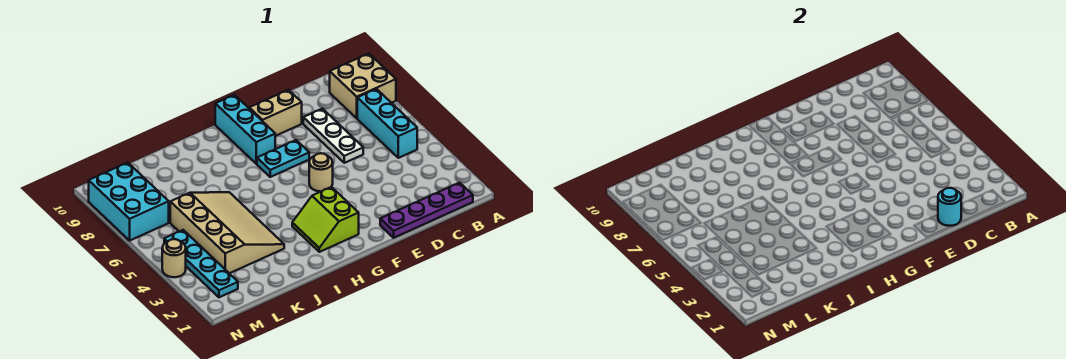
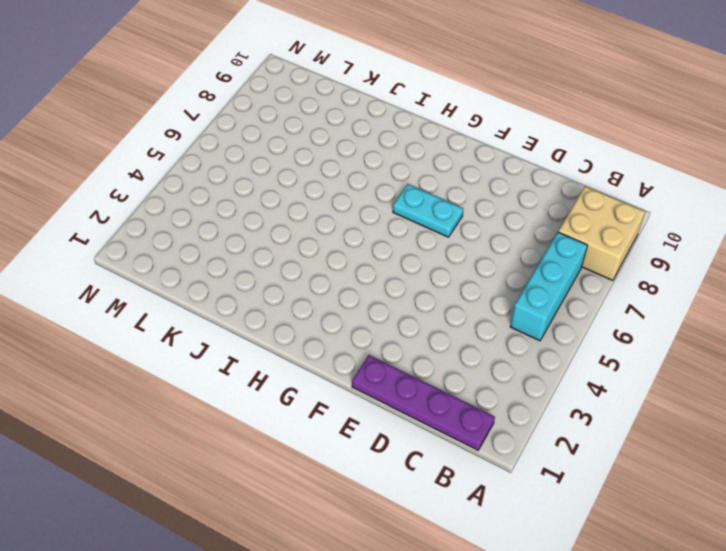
none -> white plate D6:D8 level 1
none -> tan brick E9:F9 level 1
none -> tan round brick F5 level 1

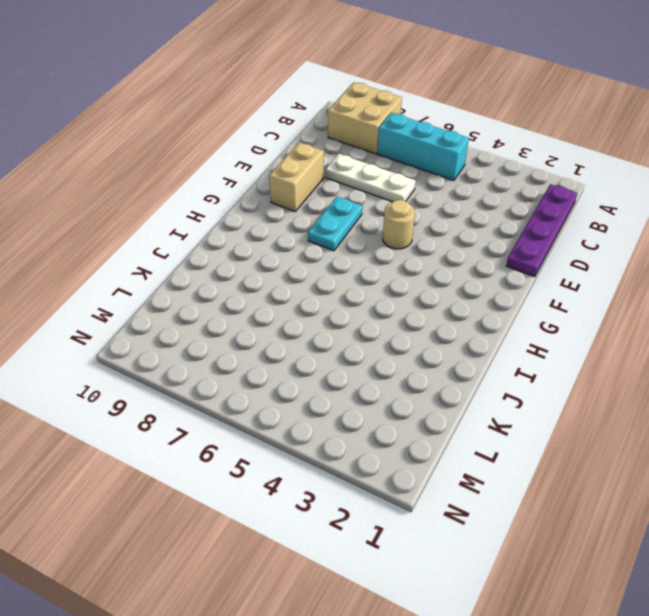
none -> lime slope G2:H3 level 1 top G
none -> cyan brick G8:G10 level 1
none -> tan slope J3:L6 level 1 top L

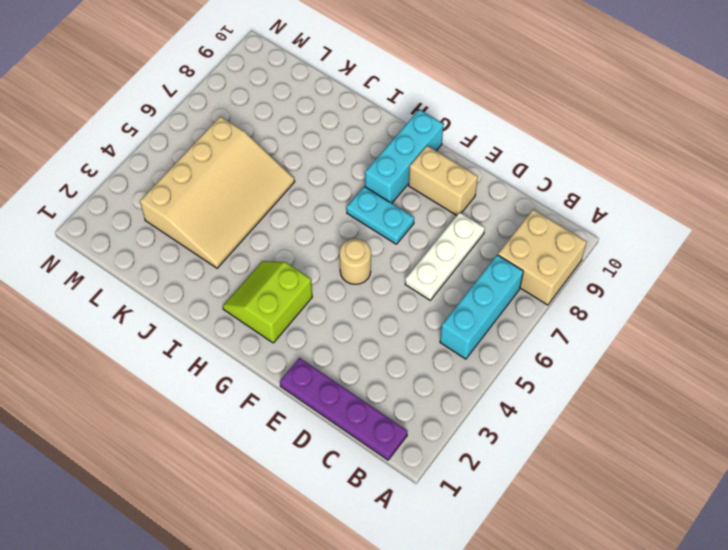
none -> cyan plate M2:M5 level 1
none -> cyan brick M7:N9 level 1
none -> tan round brick N4 level 1

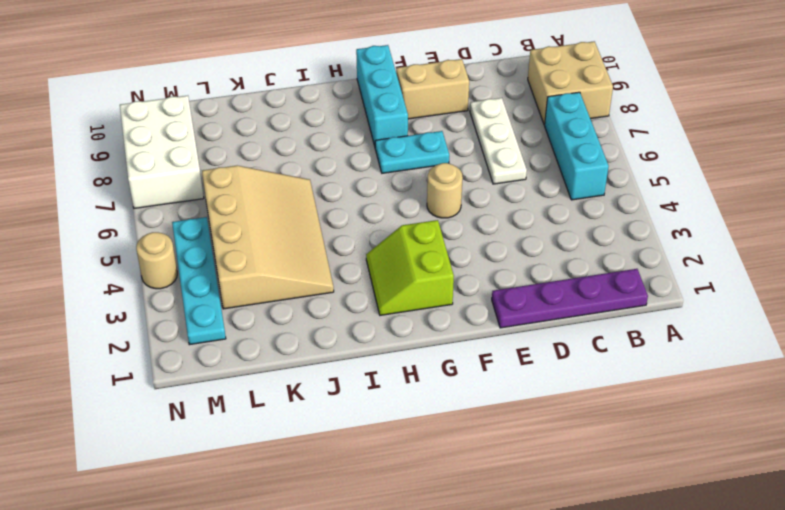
white brick M7:N9 level 1 -> cyan brick M7:N9 level 1
none -> cyan round brick D1 level 2

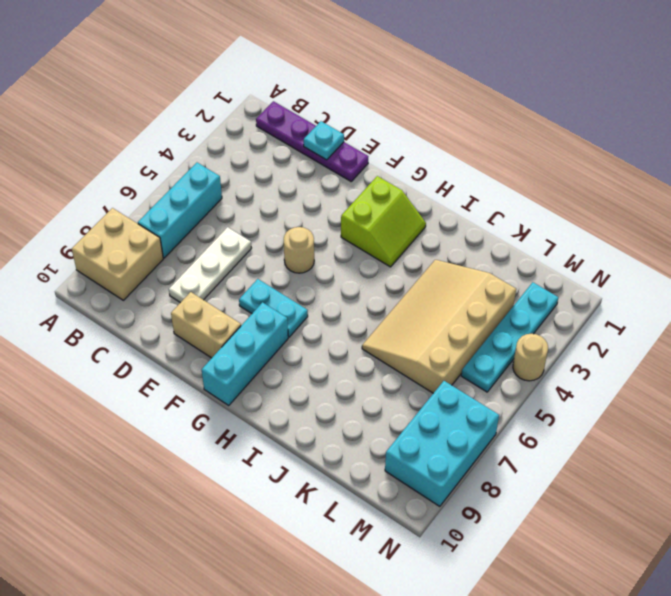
cyan plate D1 level 2 -> cyan round brick D1 level 2

